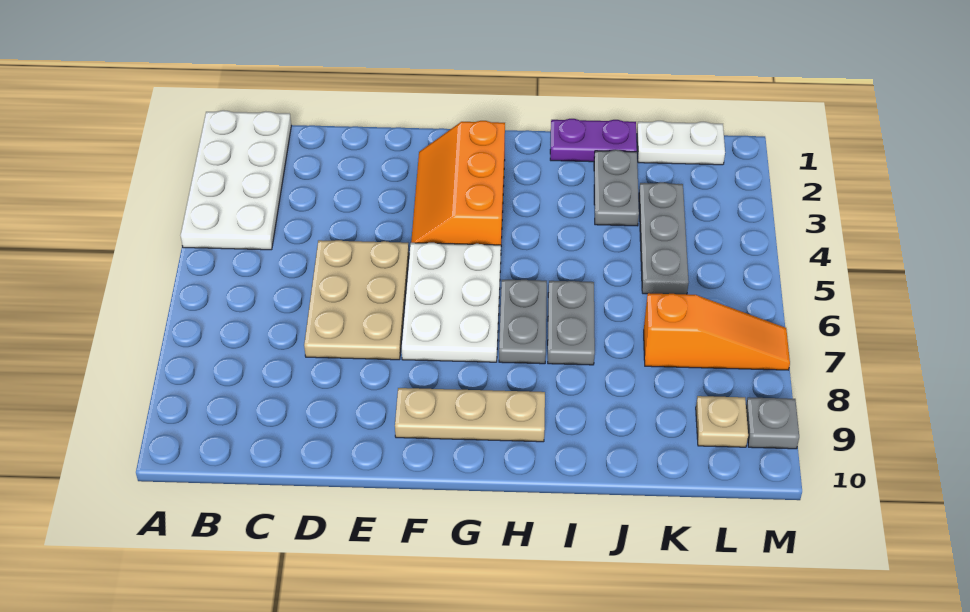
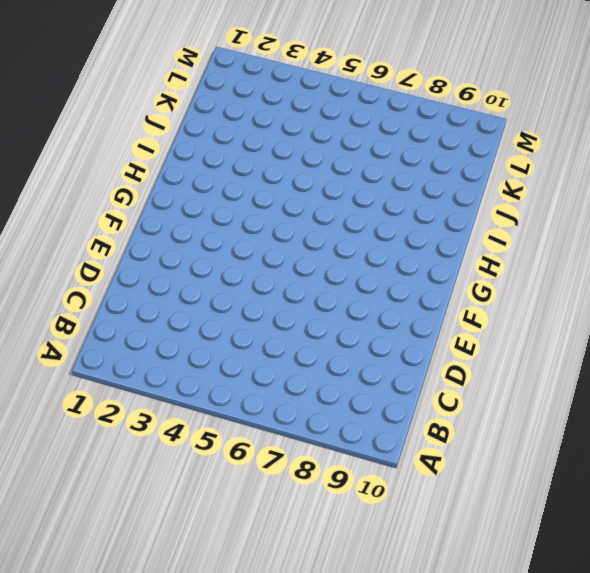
none -> white plate A1:B4 level 1
none -> tan plate D5:E7 level 1
none -> orange slope F2:G4 level 1 top G

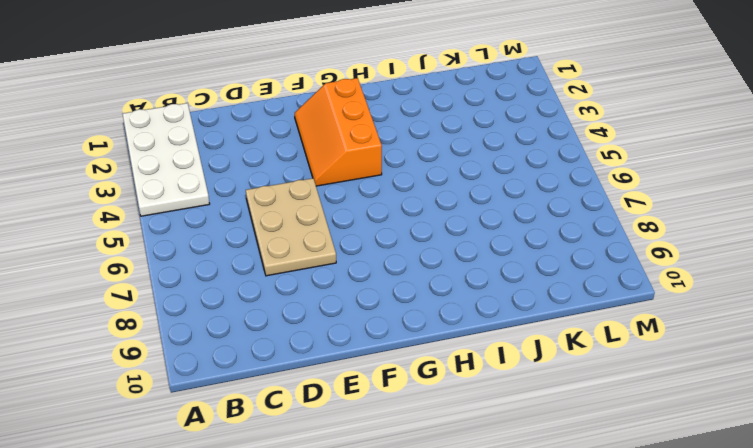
none -> white plate F5:G7 level 1
none -> tan plate F9:H9 level 1
none -> grey plate H6:H7 level 1

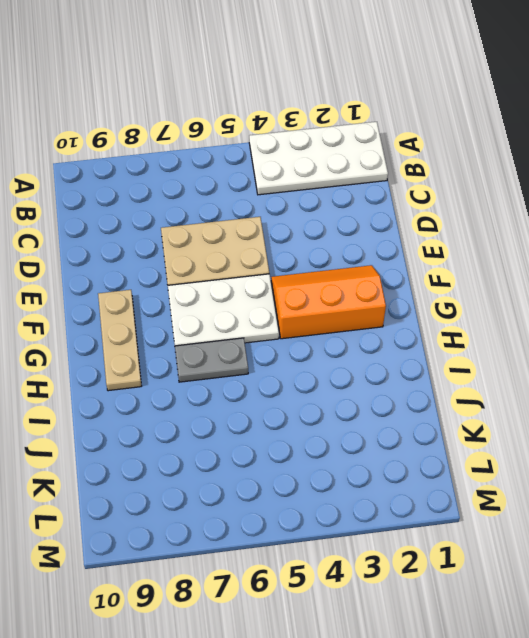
none -> purple plate I1:J1 level 1
none -> grey plate I6:I7 level 1
none -> grey plate J2:J3 level 1

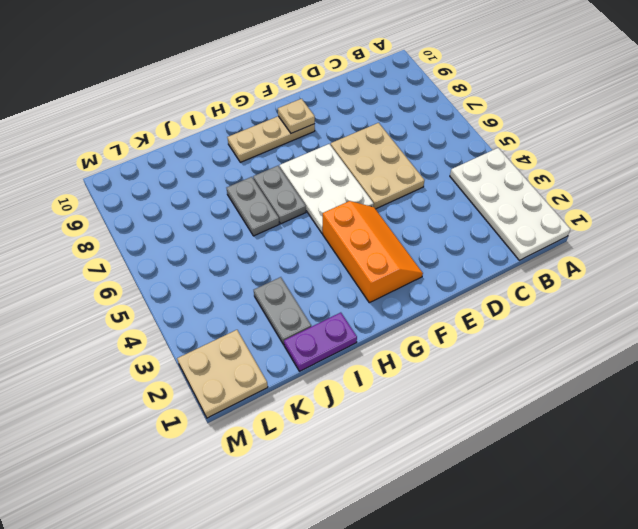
tan plate F9 level 2 -> tan plate L9 level 1
tan plate L1:M2 level 1 -> white plate K1:L1 level 1
none -> grey plate K3:K5 level 1
none -> orange slope K7:M7 level 1 top K
none -> grey plate M9 level 1

